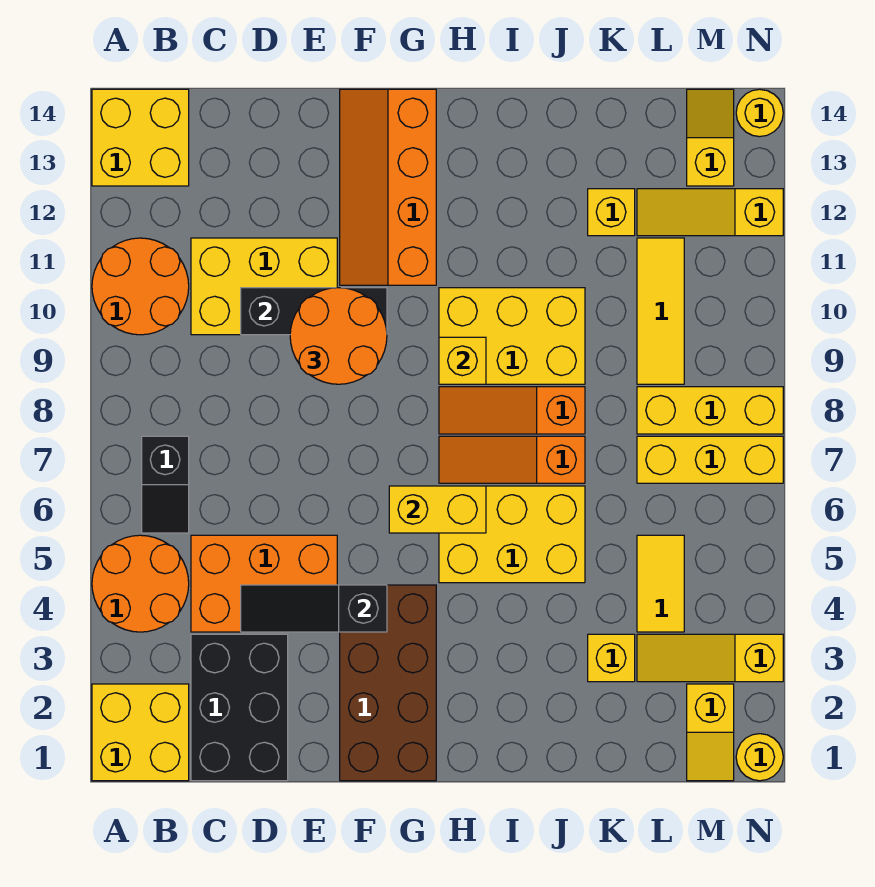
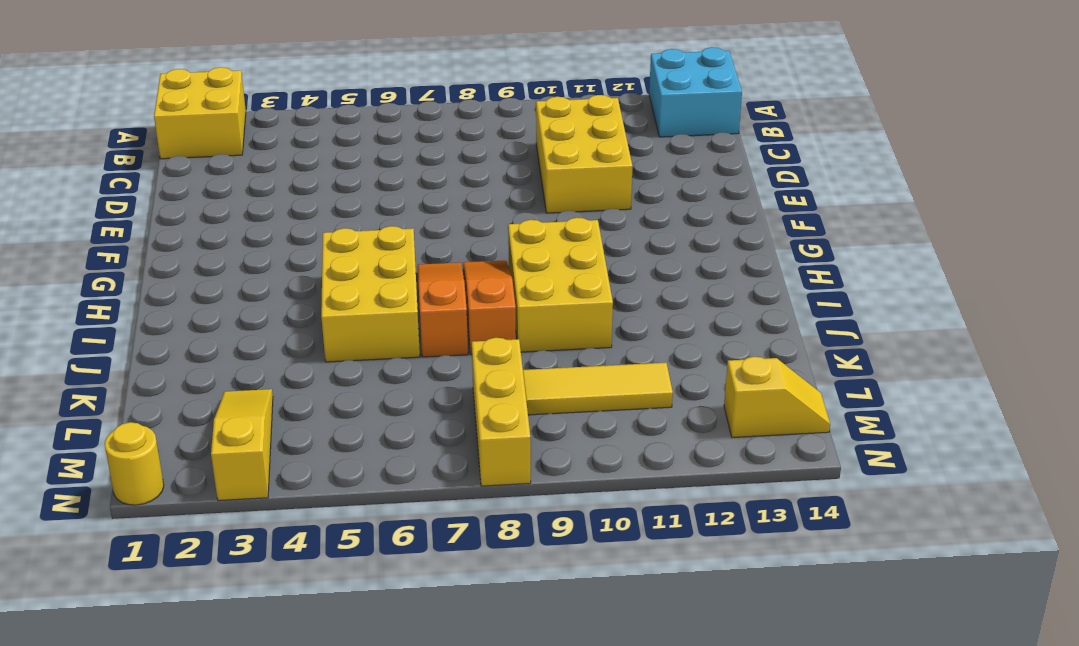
cyan brick A13:B14 level 1 -> yellow brick A13:B14 level 1
none -> orange round brick A4:B5 level 1
none -> orange round brick A10:B11 level 1
none -> black slope B6:B7 level 1 top 7
none -> black brick C1:D3 level 1

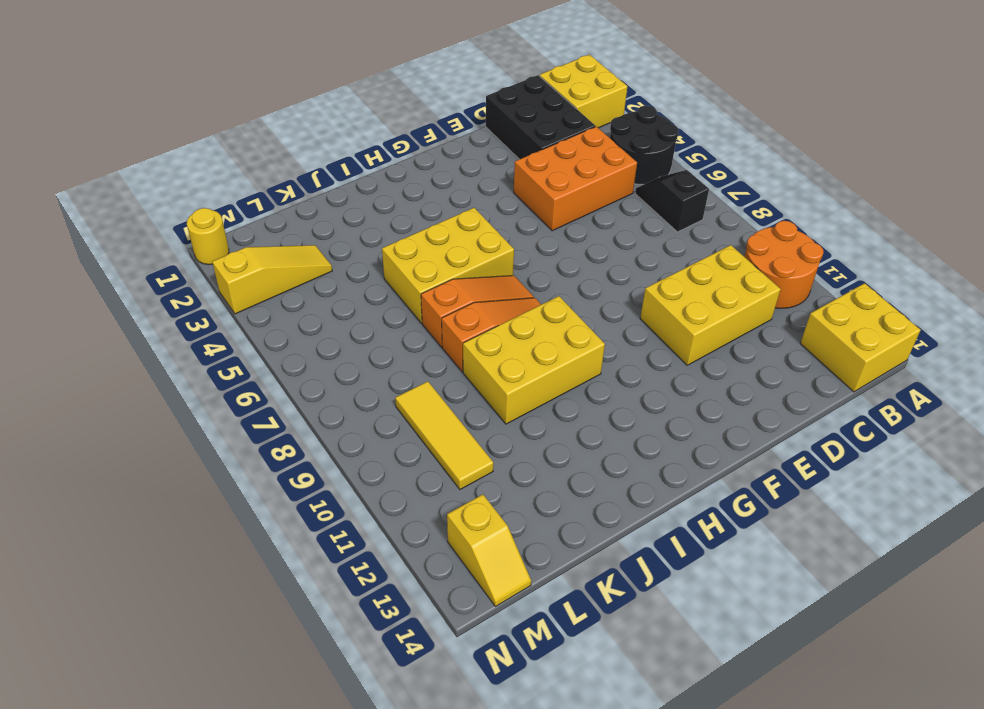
black round brick A4:B5 level 1 -> orange round brick A4:B5 level 1
none -> brown brick F1:G4 level 1
none -> orange slope F11:G14 level 1 top G
none -> yellow brick K3 level 1
none -> yellow brick K12 level 1

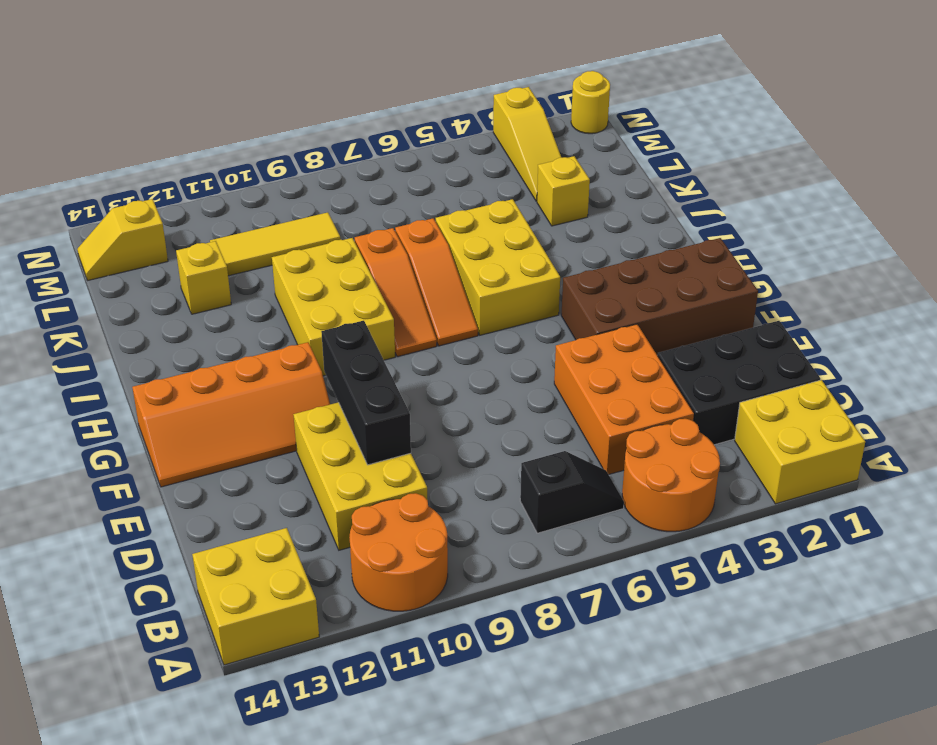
none -> yellow tile L4:L5 level 1
none -> yellow brick L7:N7 level 1
none -> yellow brick L8:N8 level 1
none -> yellow slope L12:N12 level 1 top N

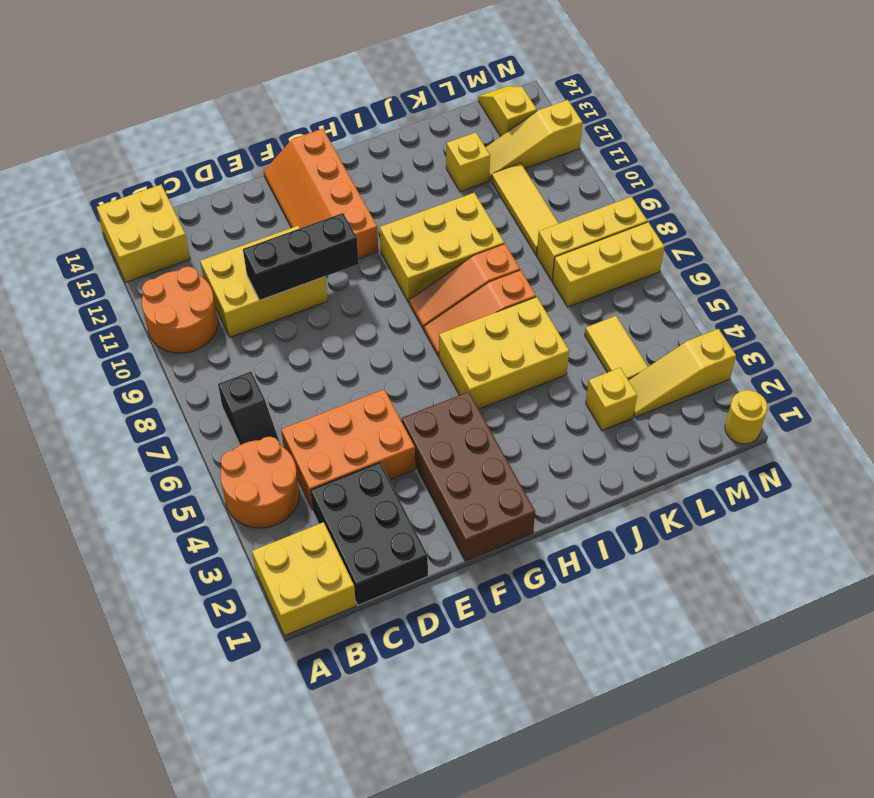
none -> yellow slope M1:M2 level 1 top 2
none -> yellow round brick N14 level 1
none -> black slope D4:F4 level 2 top F
none -> yellow brick G6:H6 level 2

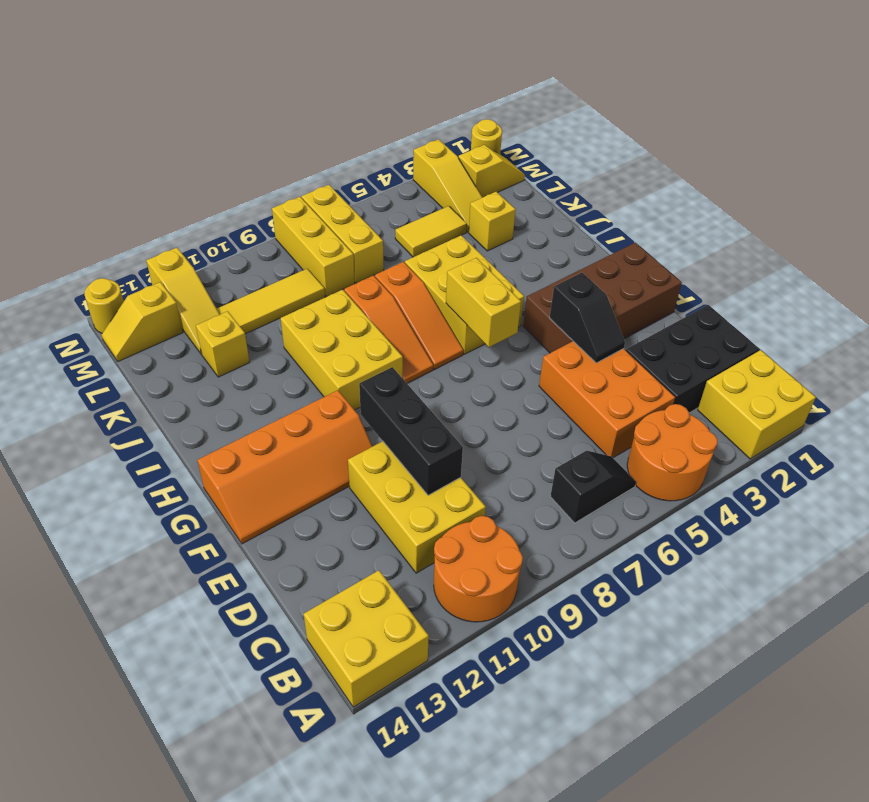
black slope E4:F4 level 2 top F -> black slope D4:F4 level 2 top F
none -> yellow brick H9 level 2
none -> orange round brick E9:F10 level 3

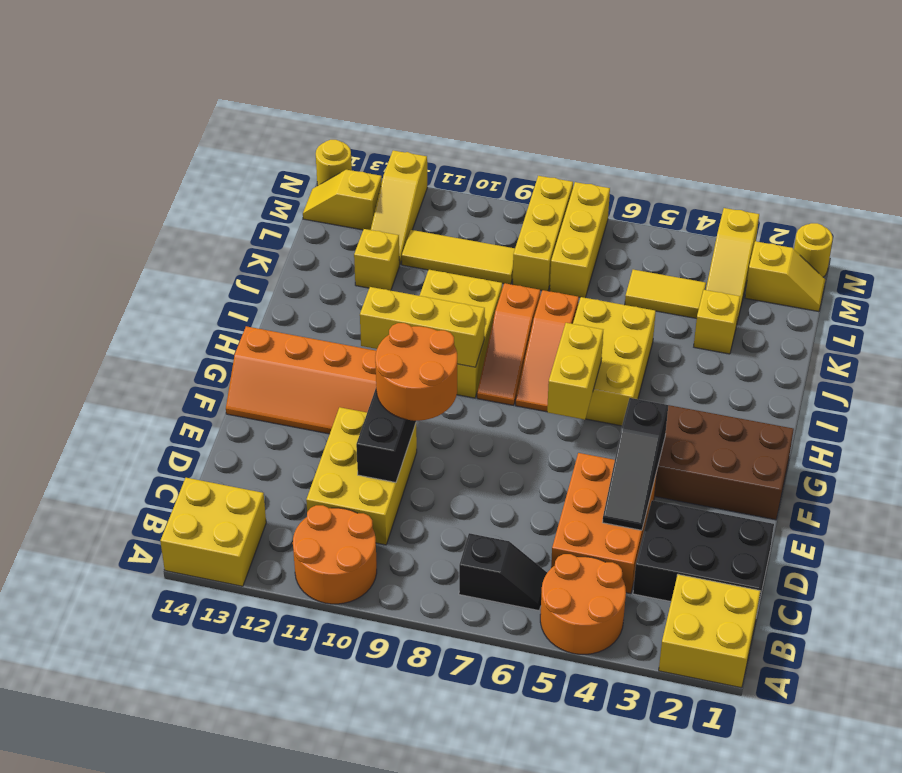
yellow brick H9:H11 level 2 -> yellow brick H9 level 2

